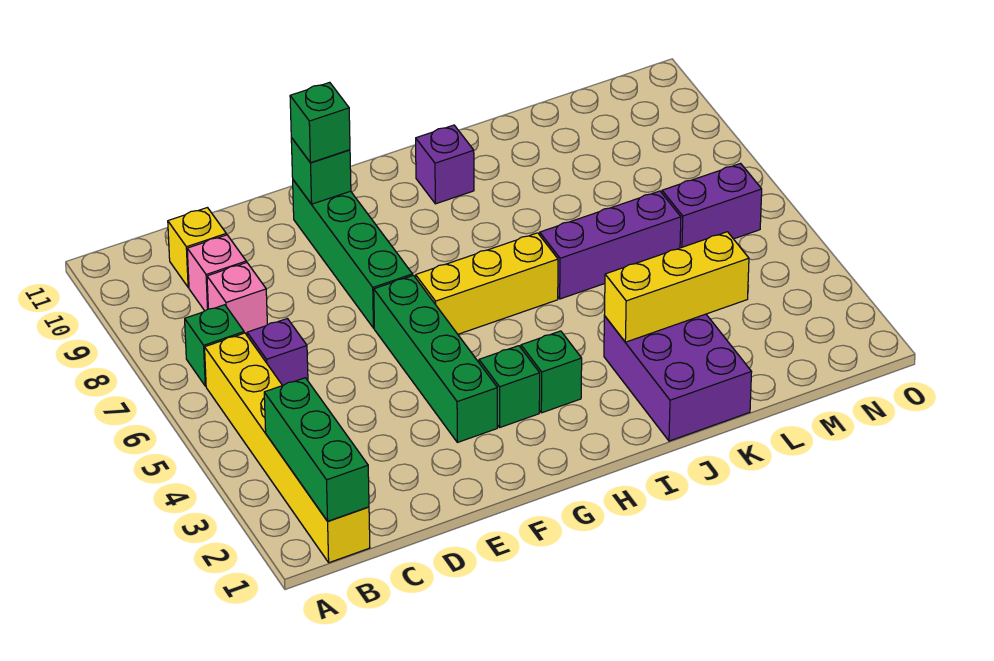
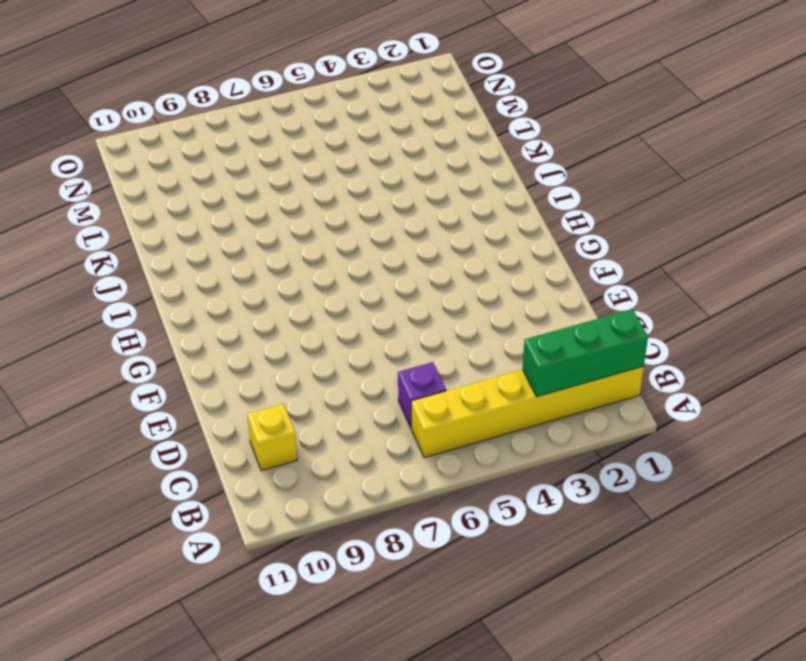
none -> green brick B7 level 1
none -> pink brick C8 level 1
none -> pink brick C9 level 1

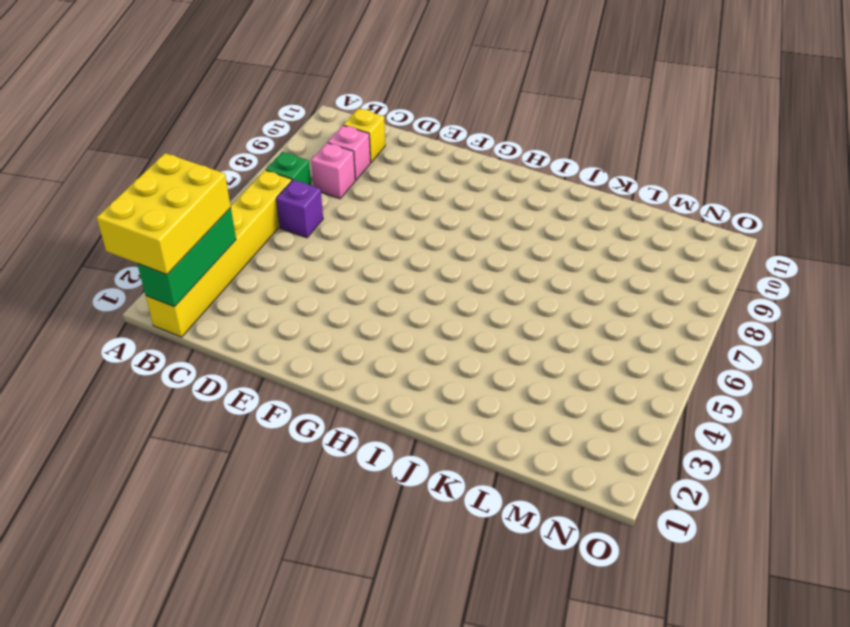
yellow brick A1:B3 level 3 -> none
none -> green brick F3:F6 level 1
none -> green brick F7:F10 level 1
none -> green brick G3 level 1

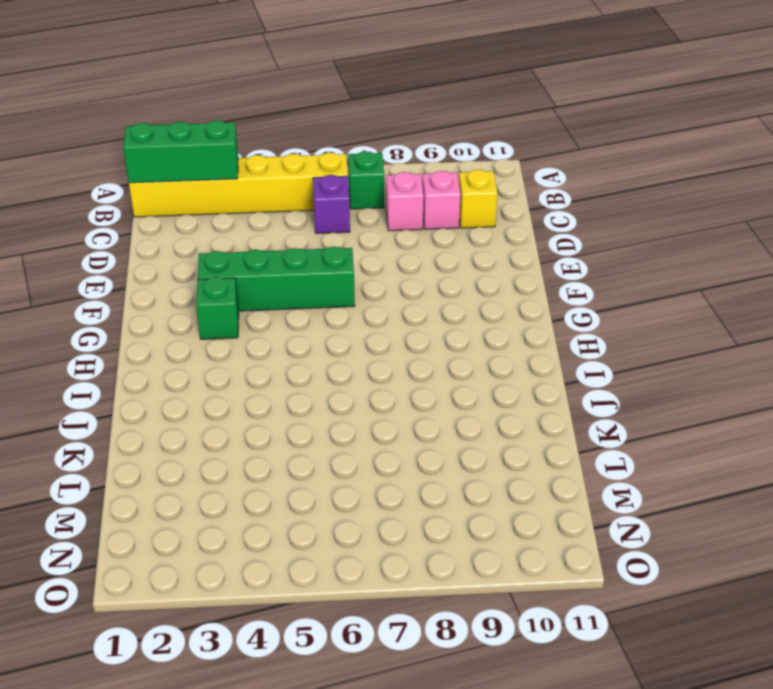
none -> green brick F7:F10 level 1
none -> yellow brick G6:I6 level 1
none -> green brick H3 level 1

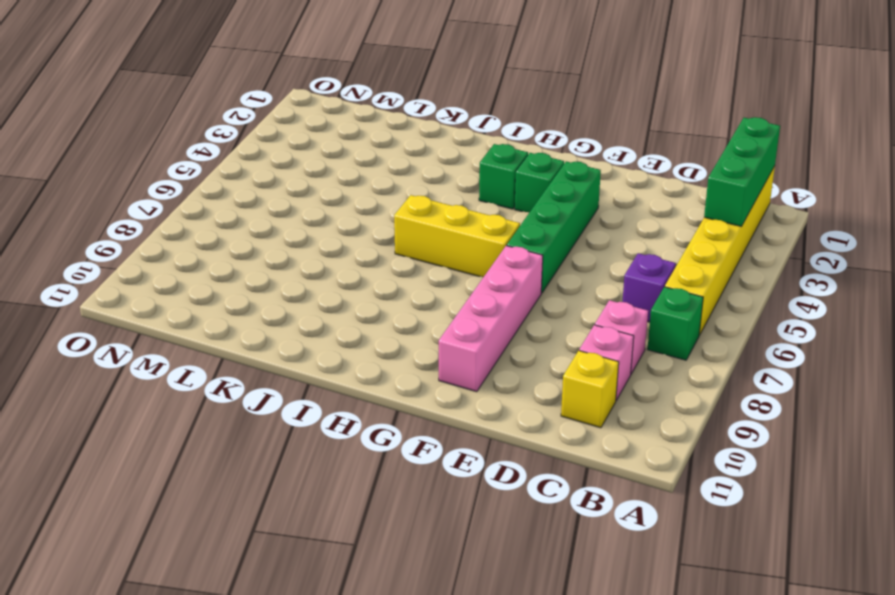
pink brick F7:F10 level 1 -> green brick F7:F10 level 1
none -> purple brick I10 level 1
none -> purple brick J1:K3 level 1
none -> purple brick J6:L6 level 1

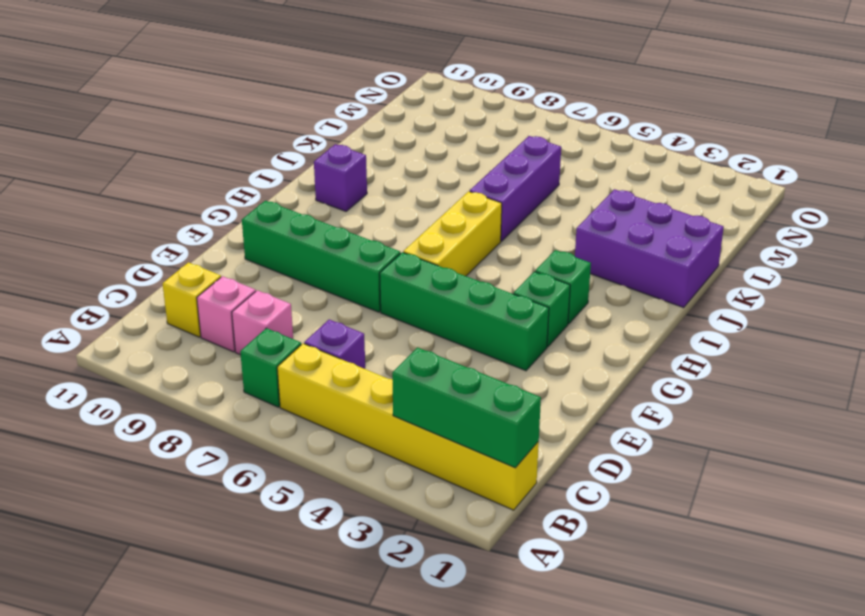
none -> purple brick M6:N6 level 1
none -> green brick F10 level 2
none -> yellow brick J3:L3 level 2

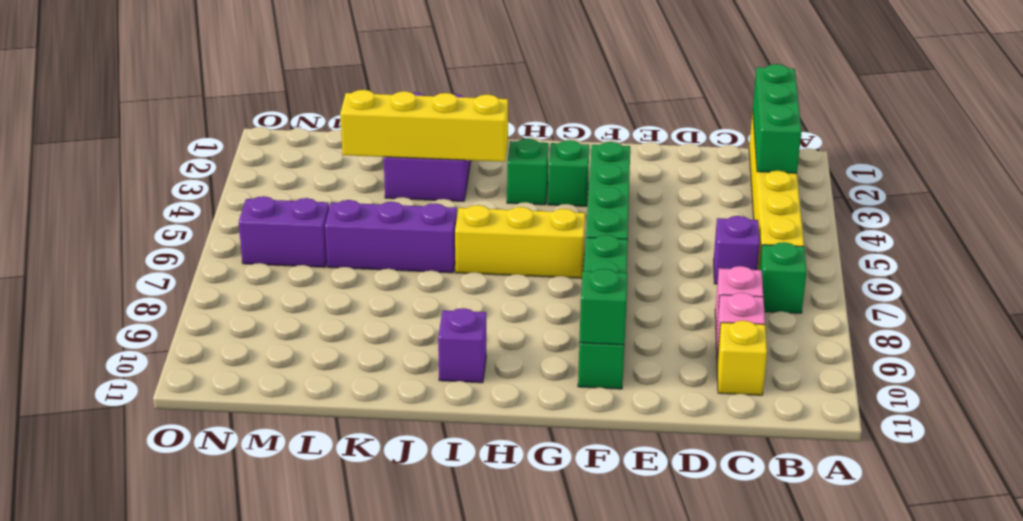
yellow brick I3:L3 level 2 -> yellow brick J3:L3 level 2
none -> green brick F10 level 3

